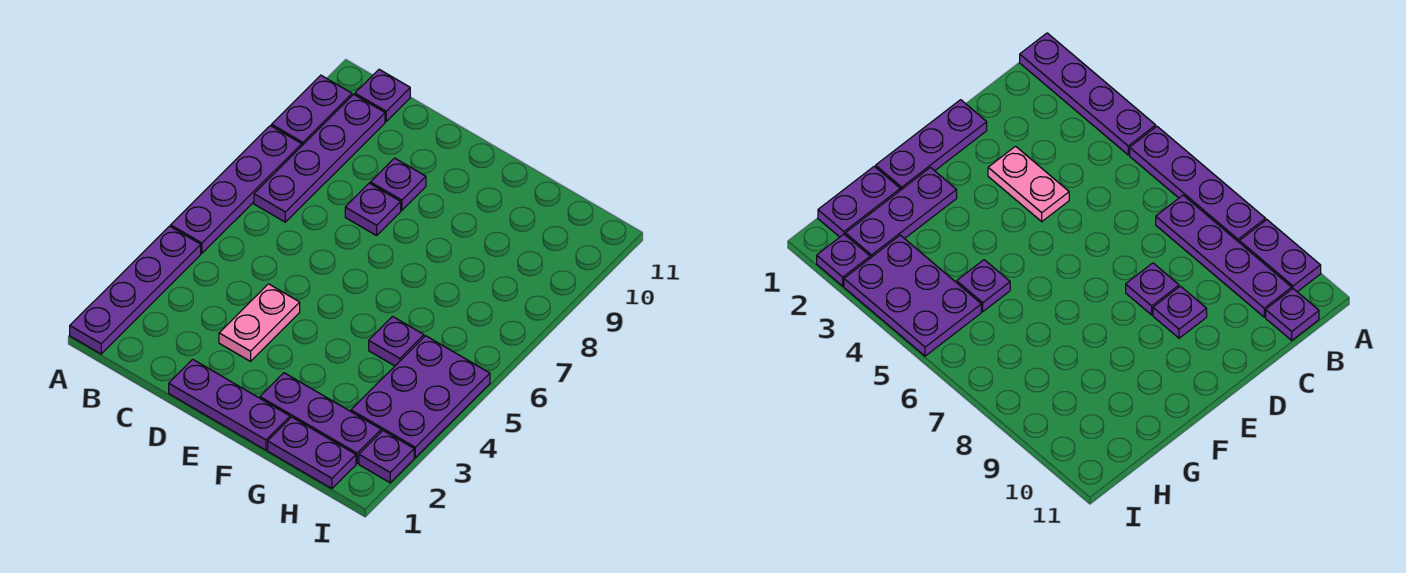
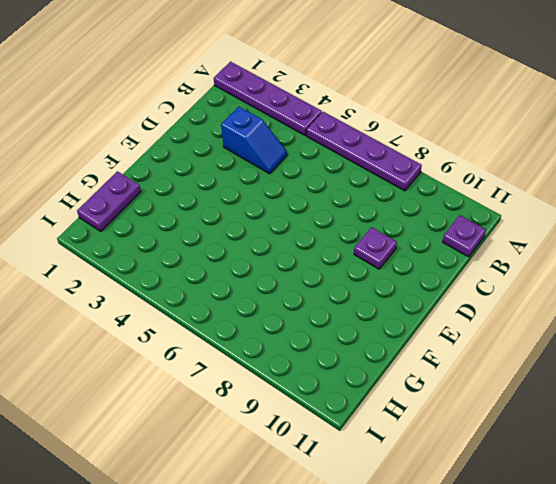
blue slope C3:C4 level 1 top 3 -> none
none -> purple plate A9:A10 level 1
none -> purple plate B7:B10 level 1
none -> purple plate D1:F1 level 1

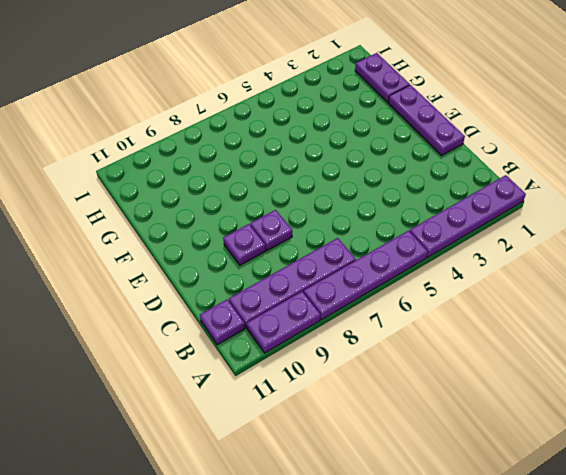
none -> pink plate D3:D4 level 1
none -> purple plate F2:H2 level 1
none -> purple plate G5 level 1

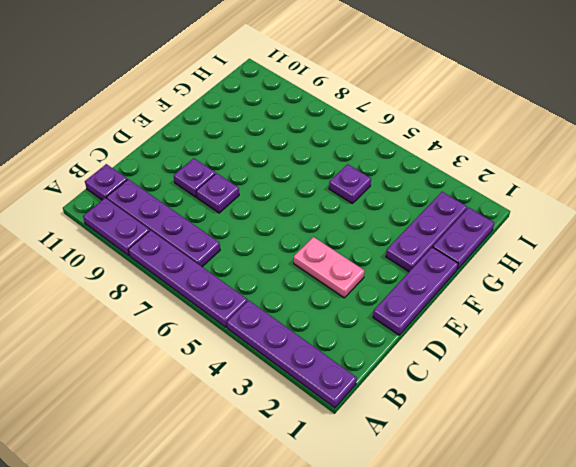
none -> purple plate H3:I5 level 1
none -> purple plate I2 level 1

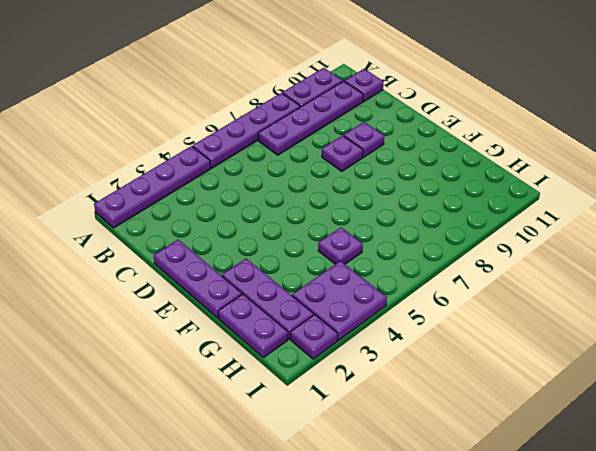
purple plate H3:I4 level 1 -> purple plate H3:I5 level 1
none -> pink plate D3:D4 level 1

